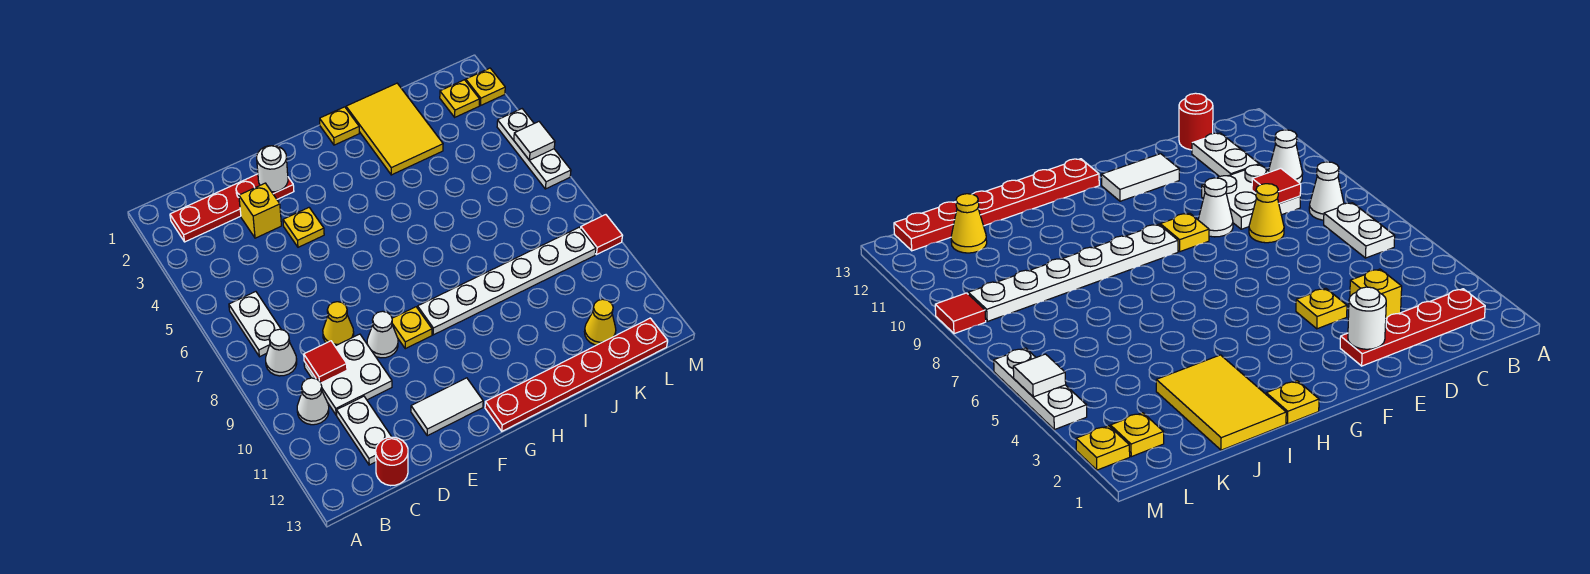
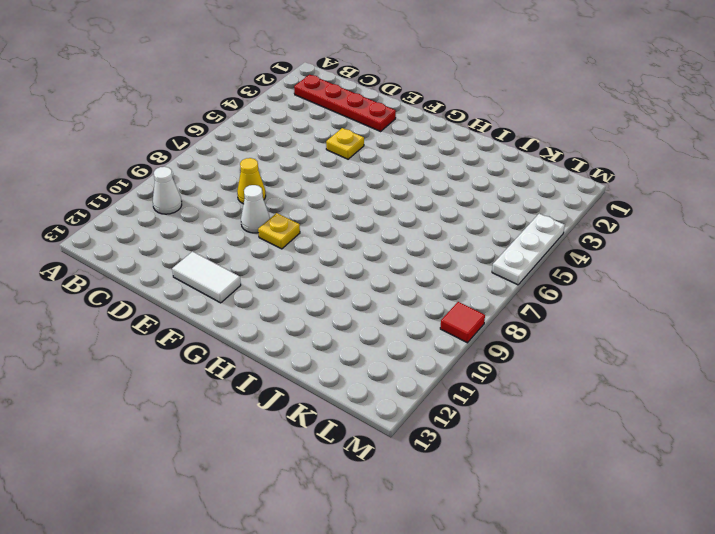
none -> white plate B6:B7 level 1
none -> white cone B8 level 1
none -> white plate C9:D10 level 1

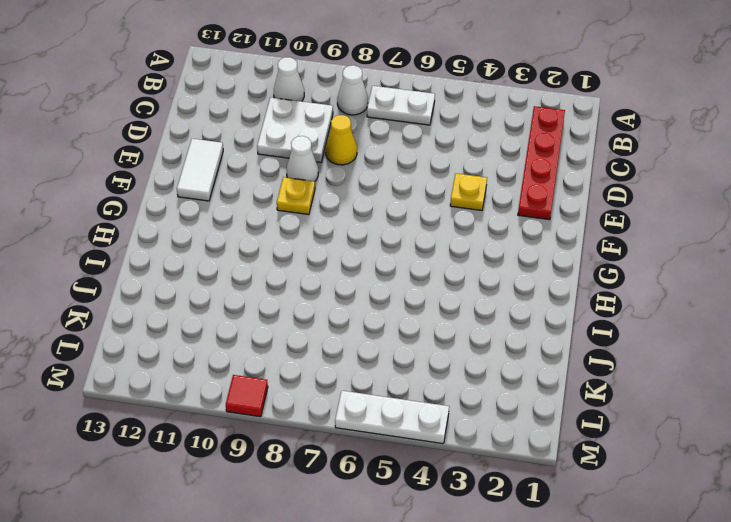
none -> white plate C11:C12 level 1
none -> red round brick C13 level 1
none -> yellow brick D3 level 1

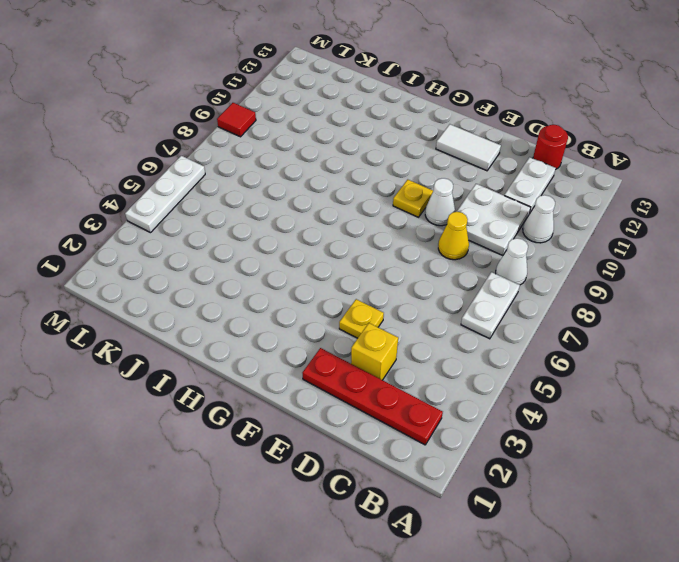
none -> white plate G9:L9 level 1
none -> red plate G13:L13 level 1
none -> yellow plate H1 level 1

